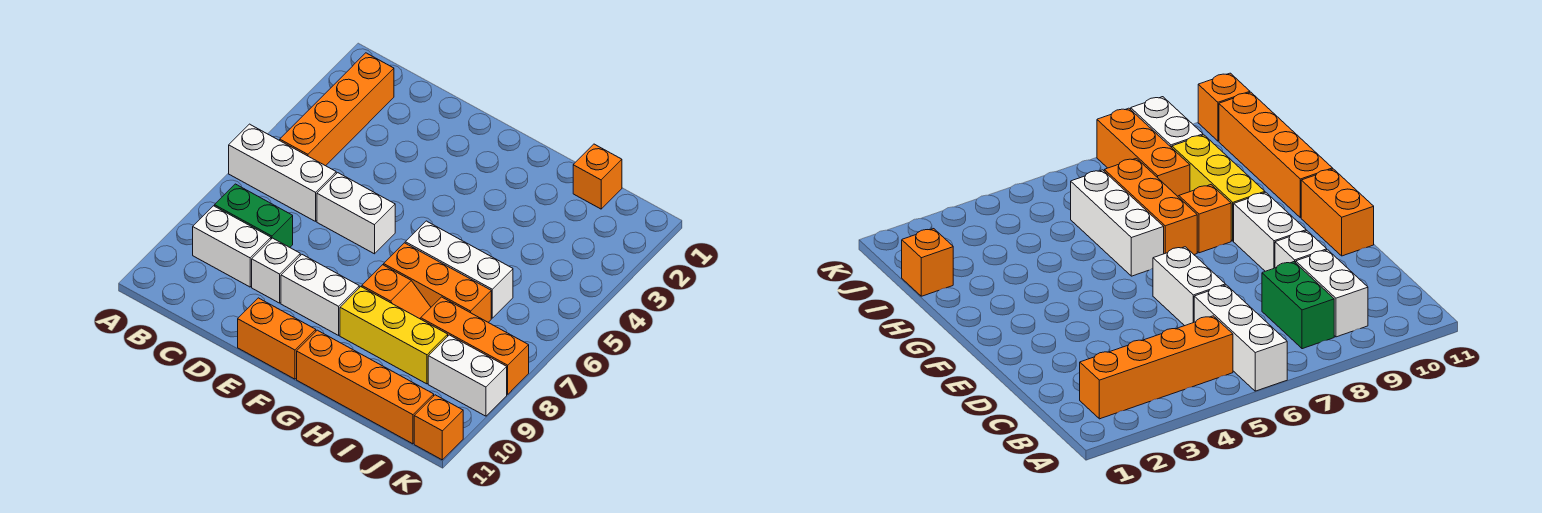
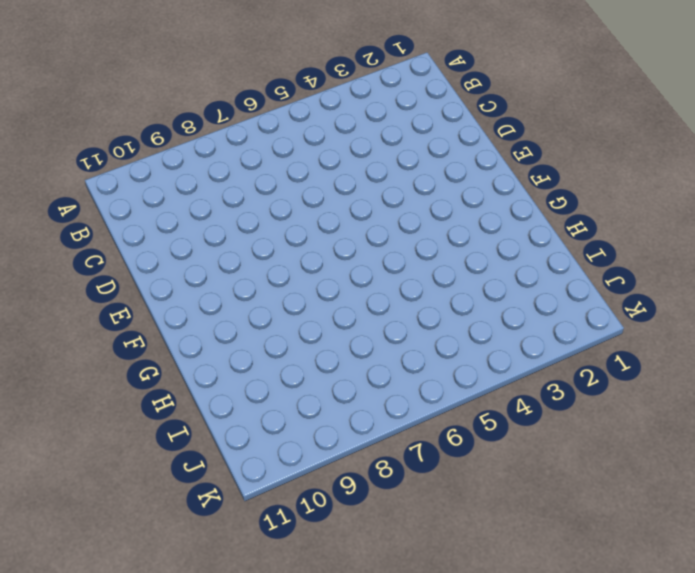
none -> white brick A6:C6 level 1
none -> orange brick B2:B5 level 1
none -> green brick B8:C8 level 1

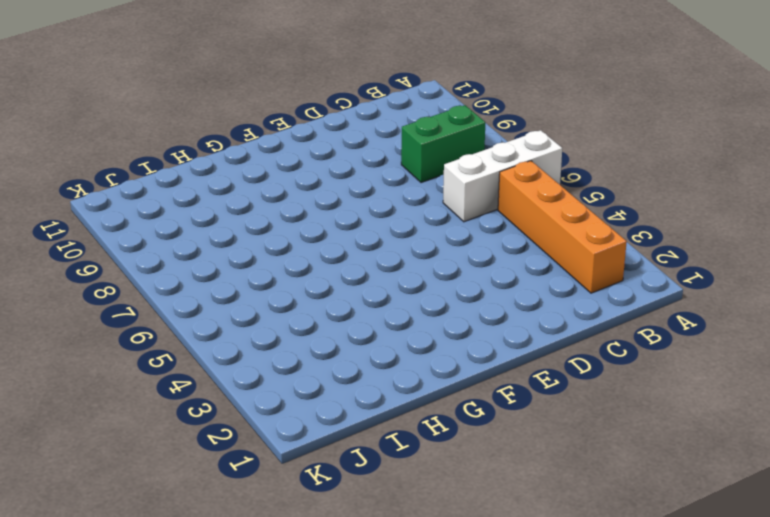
none -> white brick B9:C9 level 1
none -> white brick D6:E6 level 1
none -> white brick D9 level 1

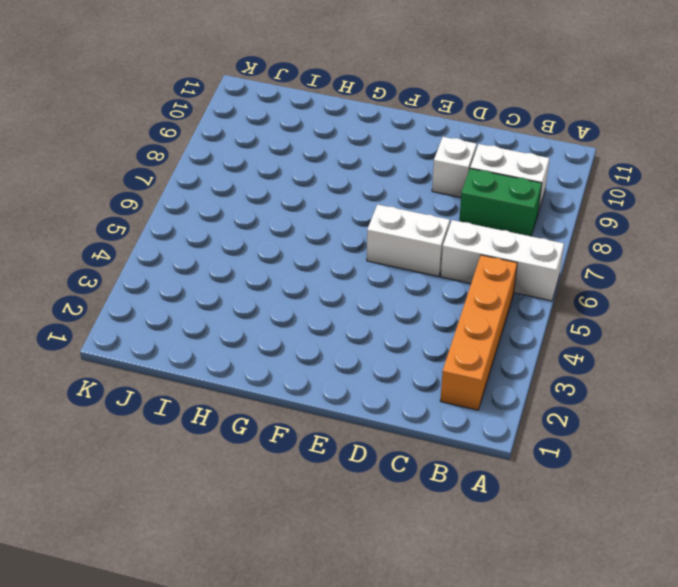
none -> white brick E9:F9 level 1
none -> orange brick E11:F11 level 1
none -> white brick G6:I6 level 1

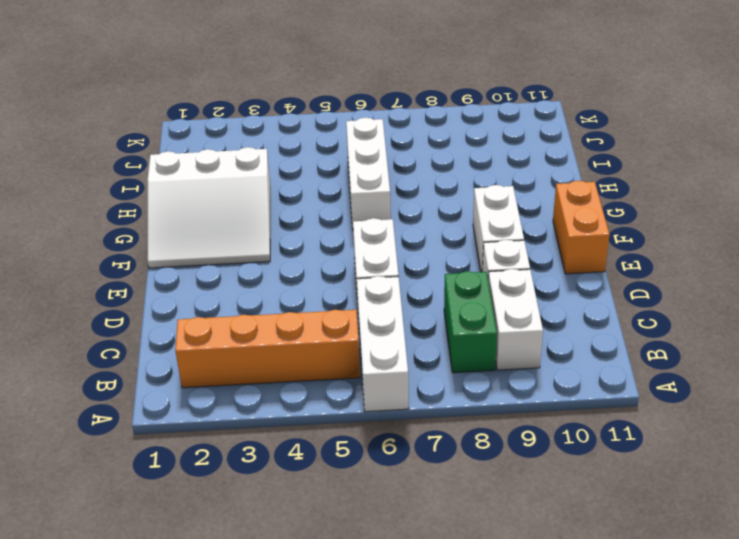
white slope F1:H3 level 1 top H -> none
none -> orange brick G7:I7 level 1
none -> orange slope G8:H8 level 1 top G
none -> yellow brick G9:I9 level 1

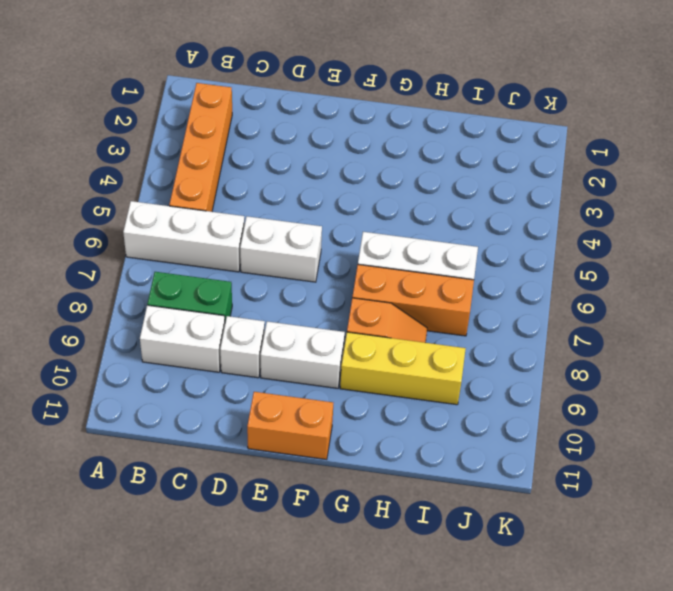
none -> orange brick G11:J11 level 1
none -> orange brick I1 level 1
none -> orange brick I8:K8 level 1

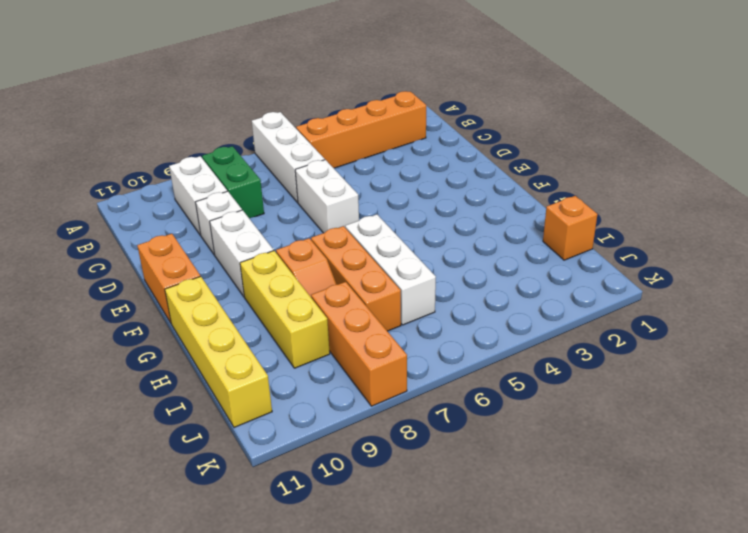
yellow brick G11:J11 level 1 -> orange brick G11:J11 level 1
none -> white brick J9:K9 level 1
none -> orange brick K11 level 1

